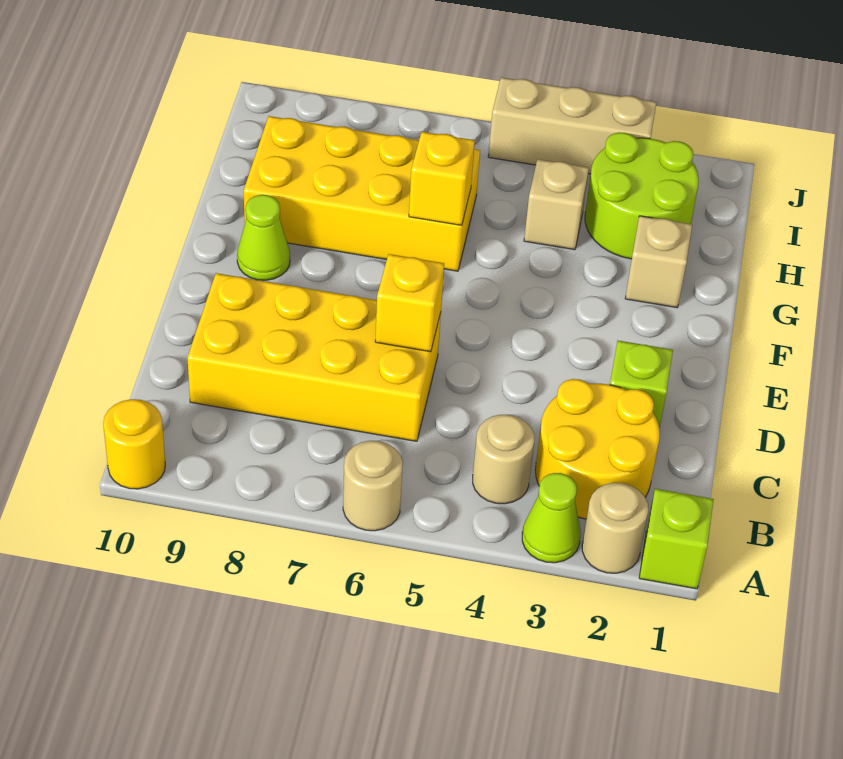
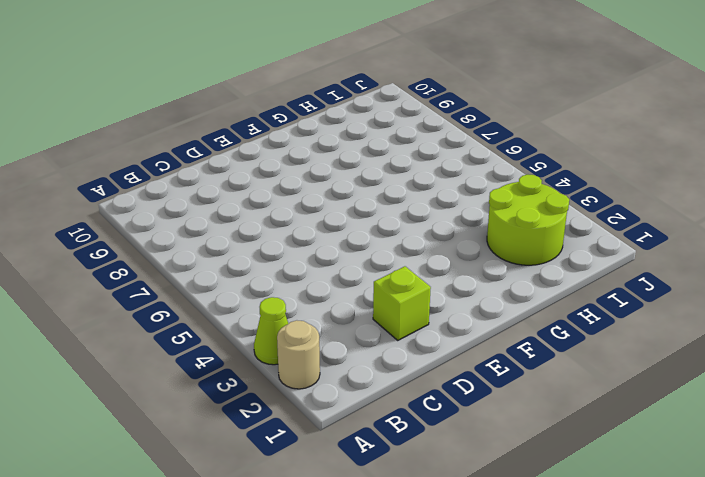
none -> lime brick A1 level 1
none -> tan round brick A6 level 1
none -> yellow round brick A10 level 1

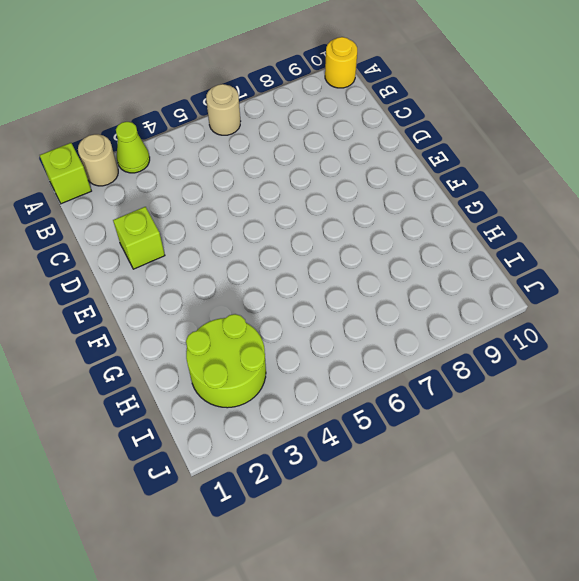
none -> yellow round brick B2:C3 level 1
none -> tan round brick B4 level 1
none -> yellow brick C6:D9 level 1

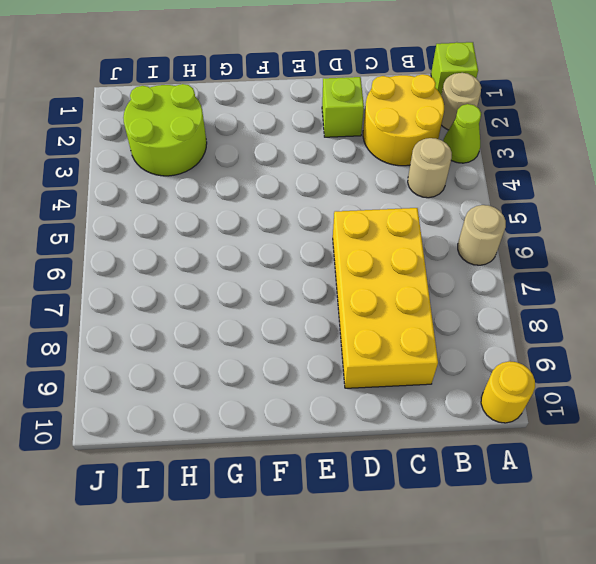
none -> lime cone F9 level 1
none -> tan brick G2 level 1
none -> yellow brick G6:H9 level 1

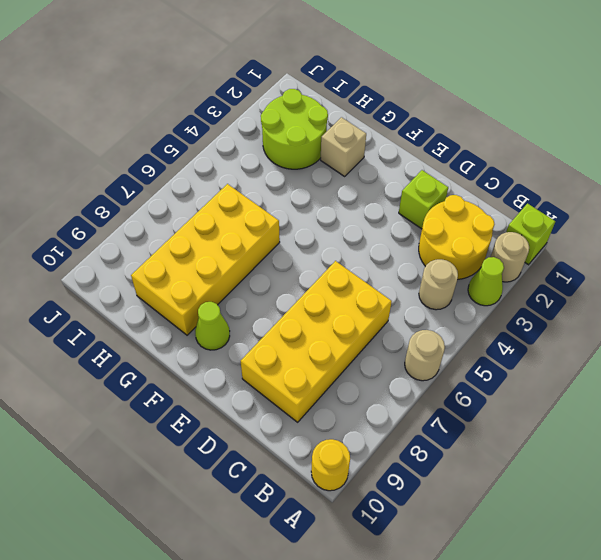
none -> tan brick H4 level 1
none -> tan brick J3:J5 level 1
none -> yellow brick D6 level 2

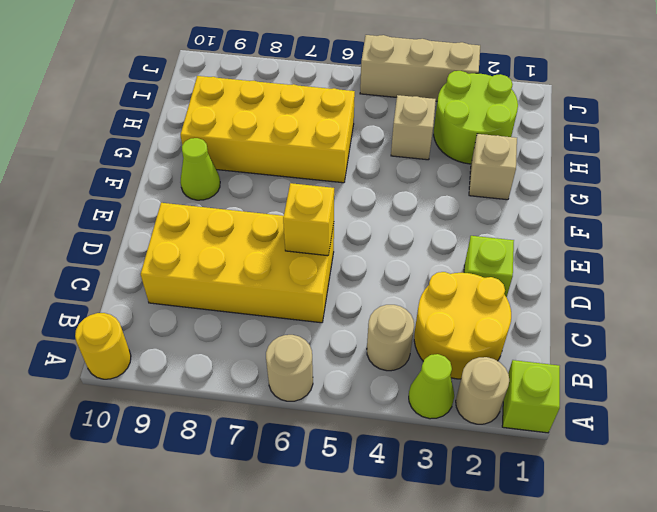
none -> yellow brick G6 level 2

